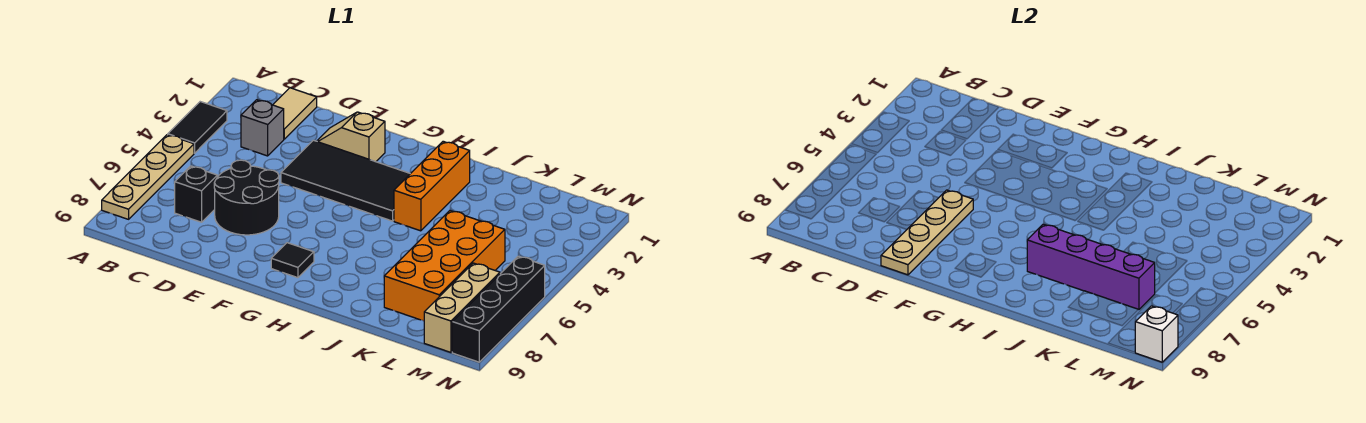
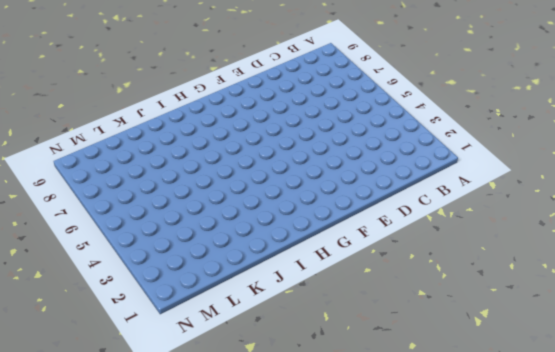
none -> black tile A3:A4 level 1
none -> tan plate A5:A8 level 1
none -> tan tile C1:C2 level 1

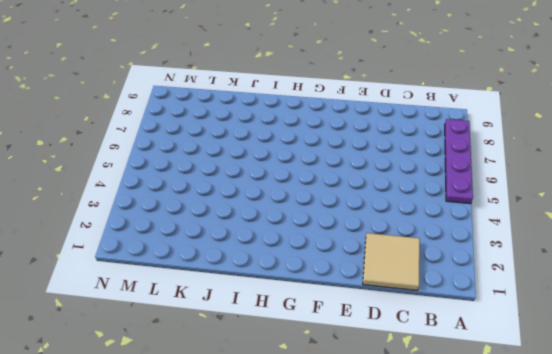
purple plate A5:A8 level 1 -> tan plate A5:A8 level 1
tan tile C1:D2 level 1 -> tan tile C1:C2 level 1
none -> black tile A3:A4 level 1
none -> grey brick C3 level 1
none -> black brick C7 level 1

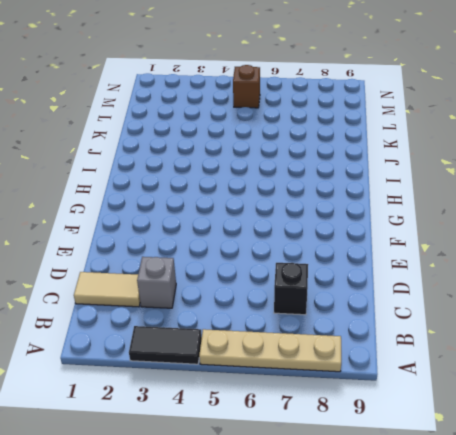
brown brick M5 level 1 -> none
none -> black round brick D6:E7 level 1
none -> tan slope E2:F2 level 1 top F
none -> black tile E3:H4 level 1

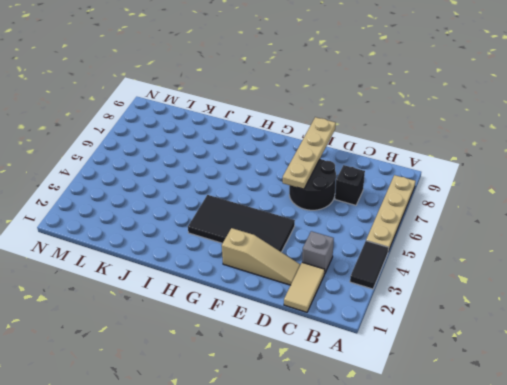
tan slope D2:F2 level 1 top F -> tan slope E2:F2 level 1 top F
none -> black tile G8 level 1
none -> orange brick I2:I4 level 1
none -> orange brick K5:L8 level 1

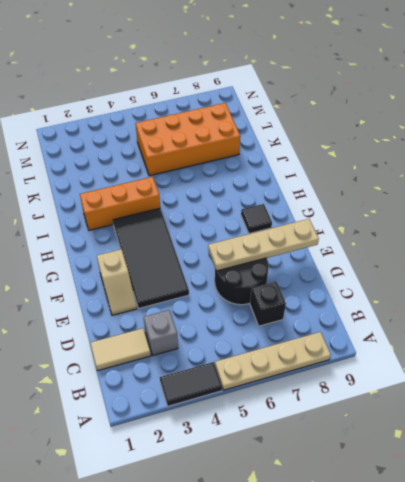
none -> tan brick M7:M9 level 1
none -> black brick N6:N9 level 1
none -> purple brick I7:L7 level 2

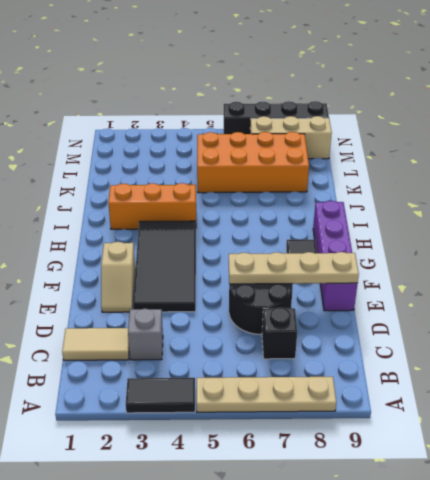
purple brick E9:H9 level 1 -> purple brick I7:L7 level 2
none -> white brick N9 level 2

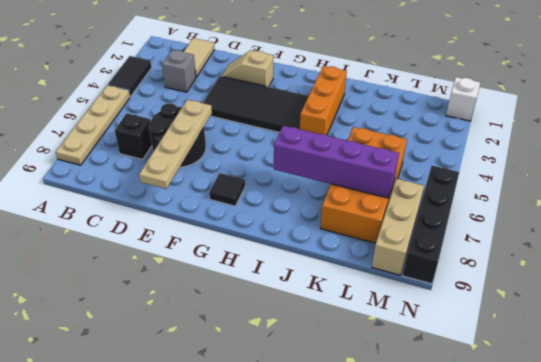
white brick N1 level 1 -> white brick N9 level 2

